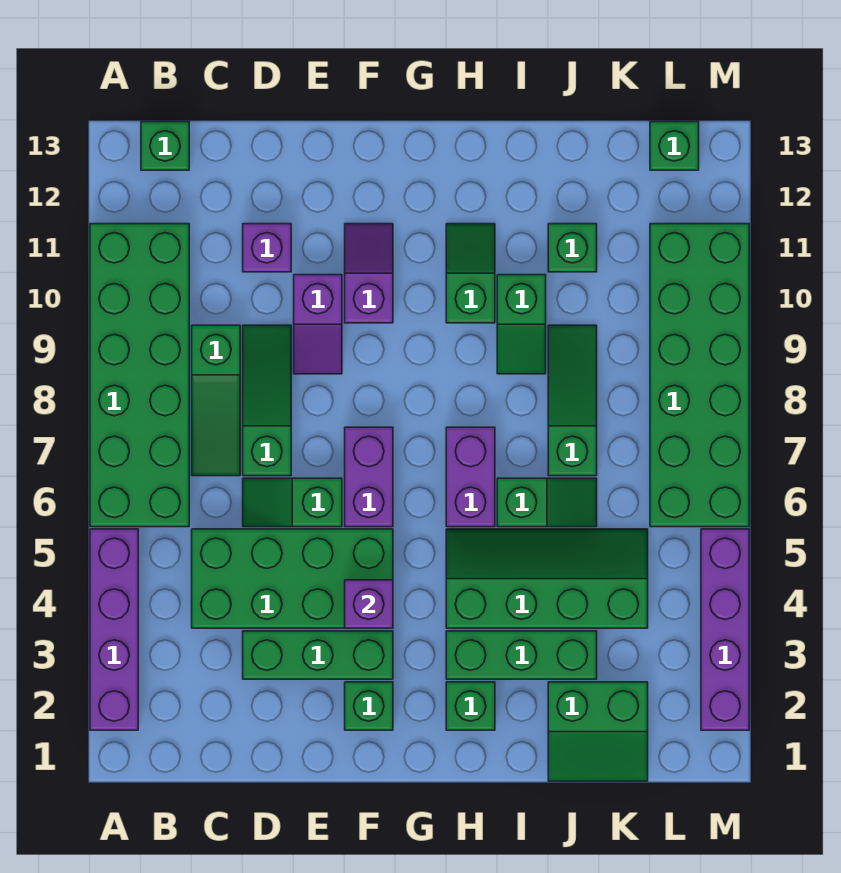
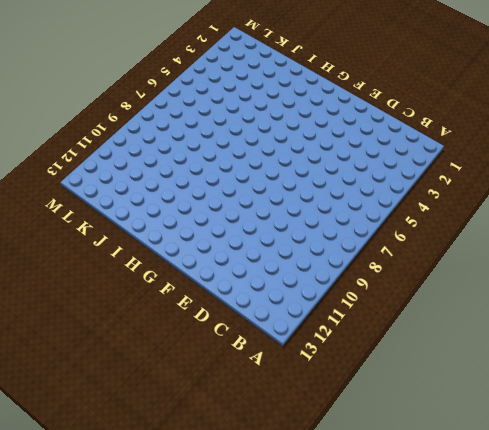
none -> purple brick A2:A5 level 1
none -> green brick A6:B11 level 1
none -> green brick B13 level 1

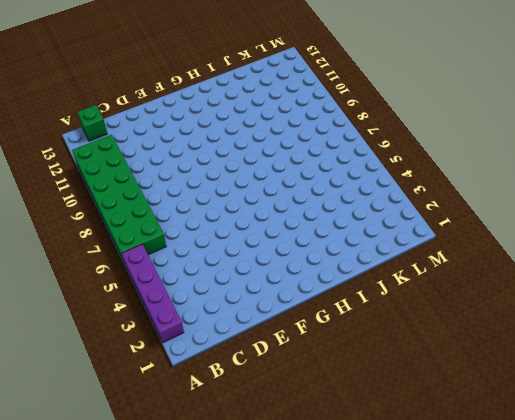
none -> green brick C4:F5 level 1
none -> green slope C7:C9 level 1 top 9
none -> green brick D3:F3 level 1

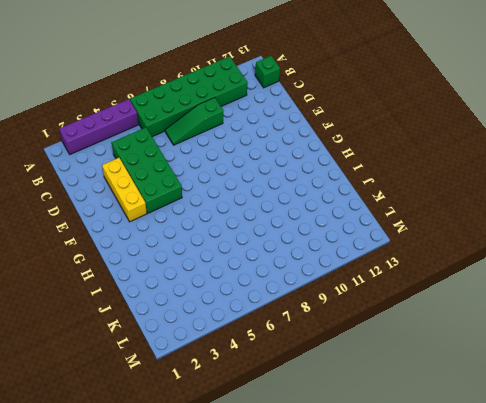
yellow brick D3:F3 level 1 -> green brick D3:F3 level 1
none -> green slope D6:E6 level 1 top E
none -> green slope D7:D9 level 1 top 7
none -> purple brick D11 level 1

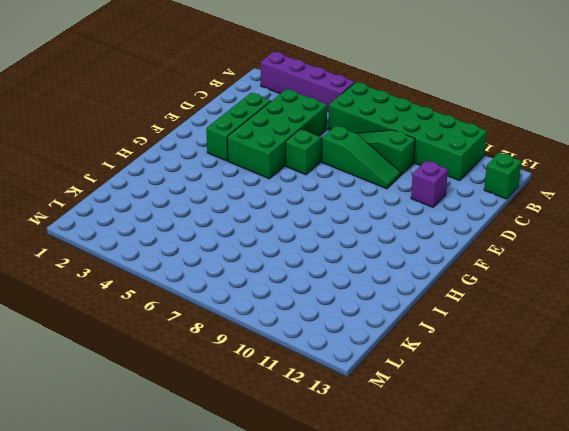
none -> purple slope E9:E10 level 1 top 10
none -> green brick F2 level 1
none -> purple brick F6:F7 level 1

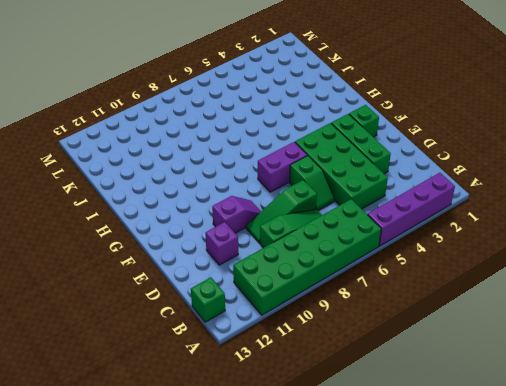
none -> purple slope F10:F11 level 1 top 10
none -> green brick H2 level 1
none -> green brick H3:J3 level 1

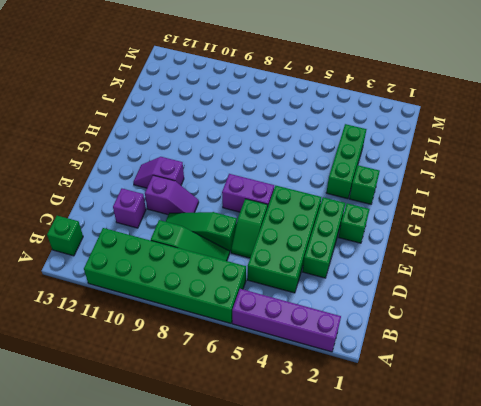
none -> green slope H4:K5 level 1 top 4
none -> purple brick H6:H7 level 1
none -> green slope H10:H11 level 1 top 10

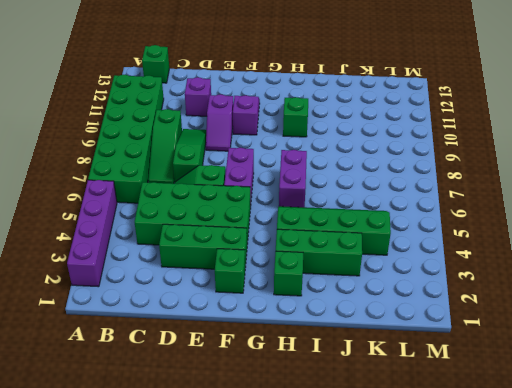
none -> green slope I6:J6 level 1 top I
none -> green slope I9:I10 level 1 top 10
none -> green slope J1:K2 level 1 top 2

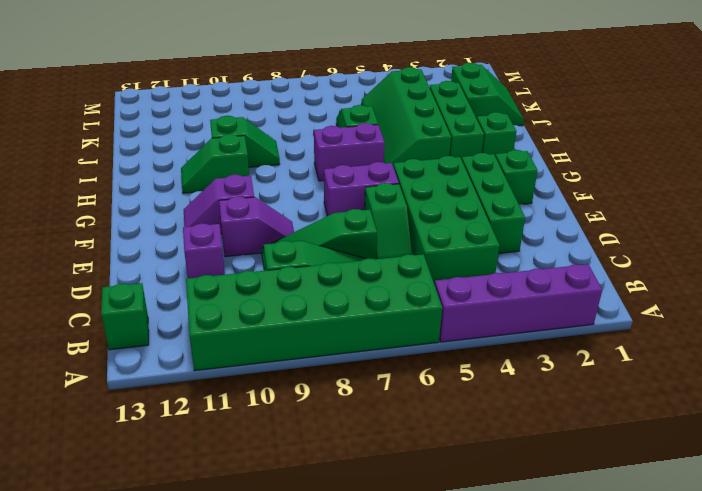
none -> green slope J7:J9 level 1 top 7
none -> green brick J11 level 1
none -> green brick L6:M11 level 1

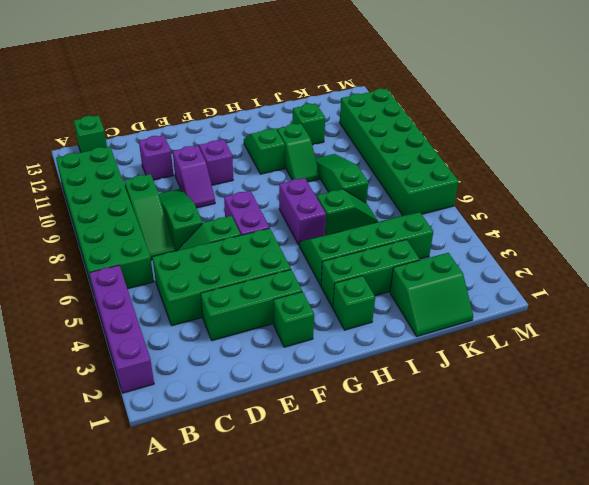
none -> green brick L13 level 1
none -> purple brick M2:M5 level 1
none -> purple brick F4 level 2

